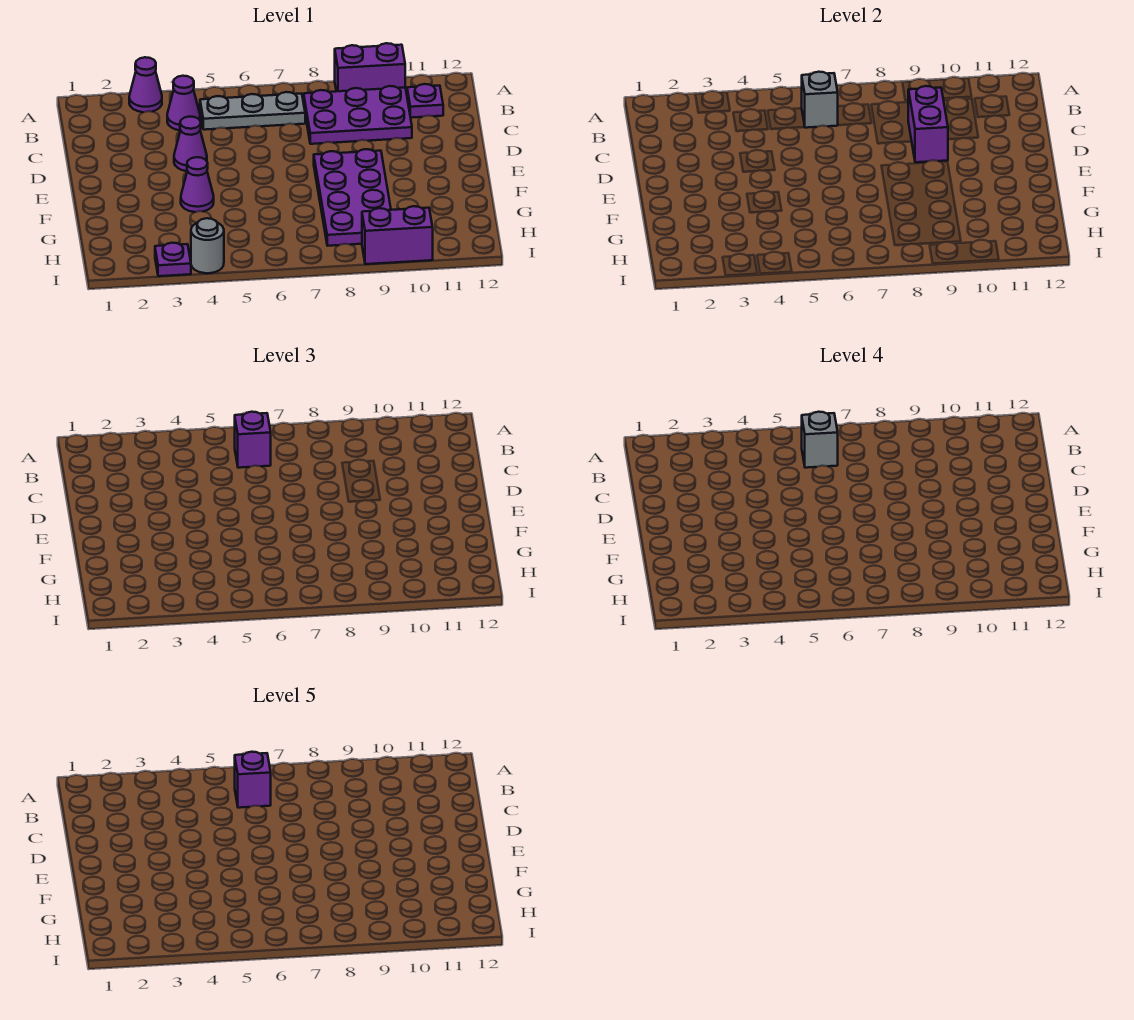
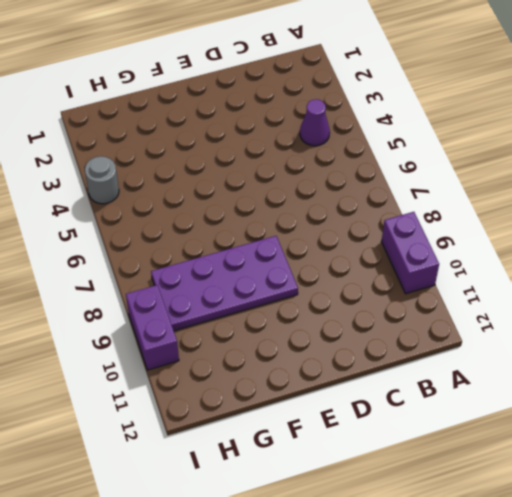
none -> purple cone A3 level 1
none -> grey plate B5:B7 level 1
none -> purple plate B8:C10 level 1

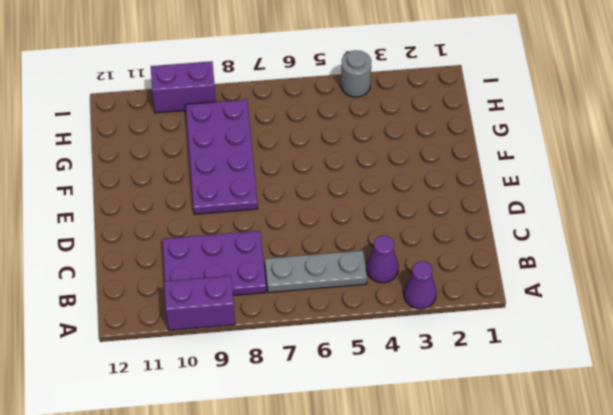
none -> purple plate B11 level 1
none -> purple cone D4 level 1
none -> purple cone F4 level 1

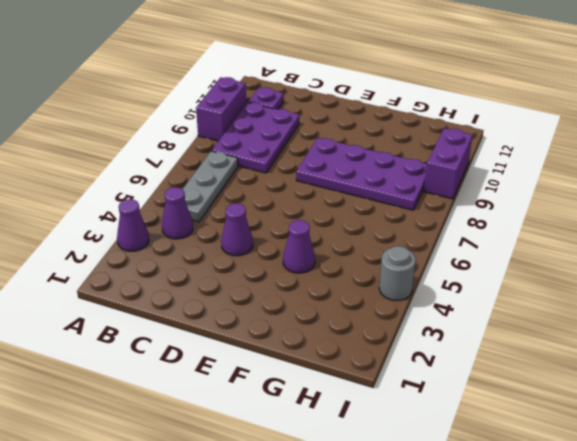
none -> purple plate I3 level 1
none -> grey brick B6 level 2
none -> purple brick C9:D9 level 2

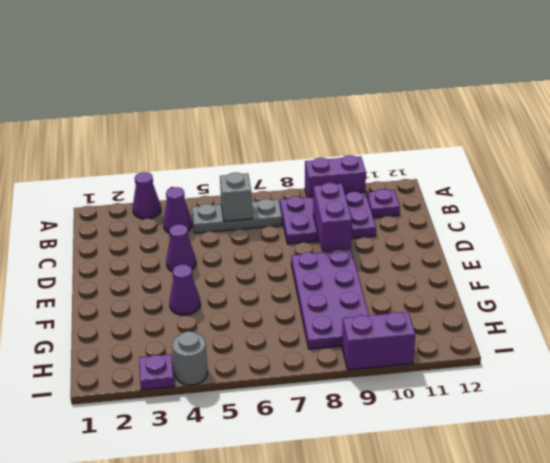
none -> purple brick B6 level 3
none -> grey brick B6 level 4
none -> purple brick B6 level 5

